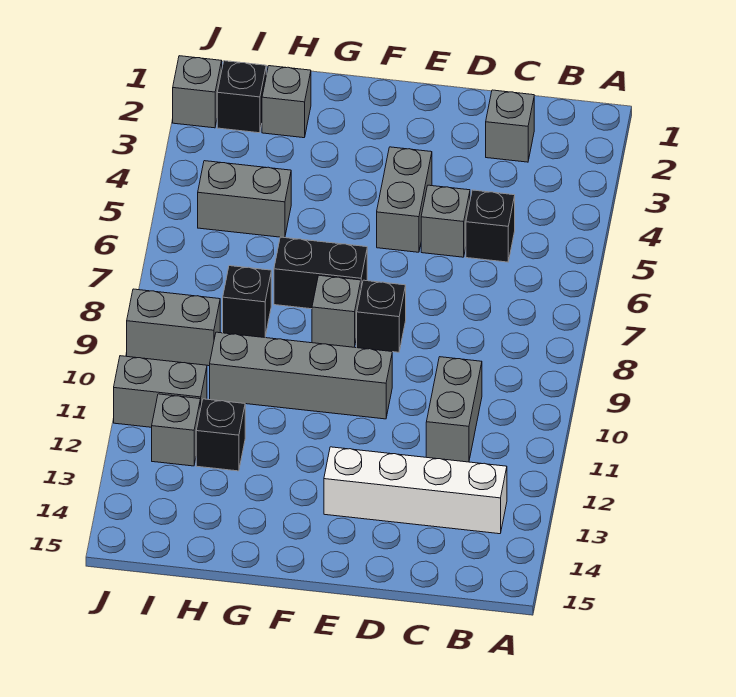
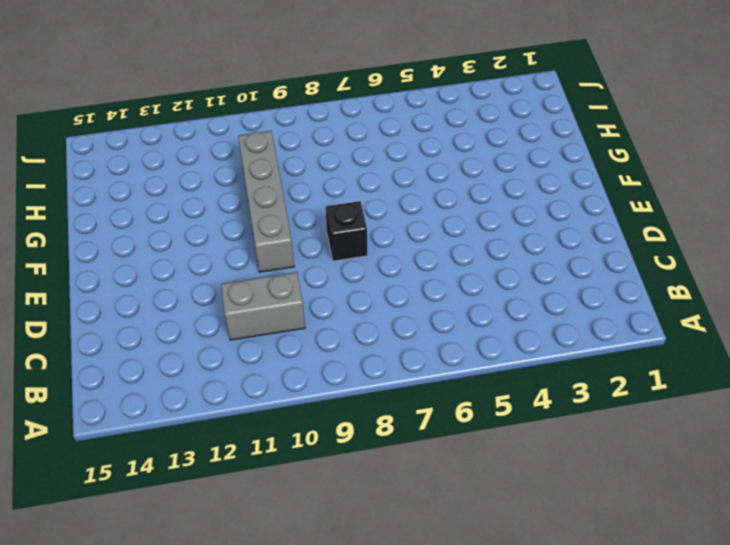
none -> white brick B13:E13 level 1
none -> grey brick C2 level 1
none -> black brick C5 level 1

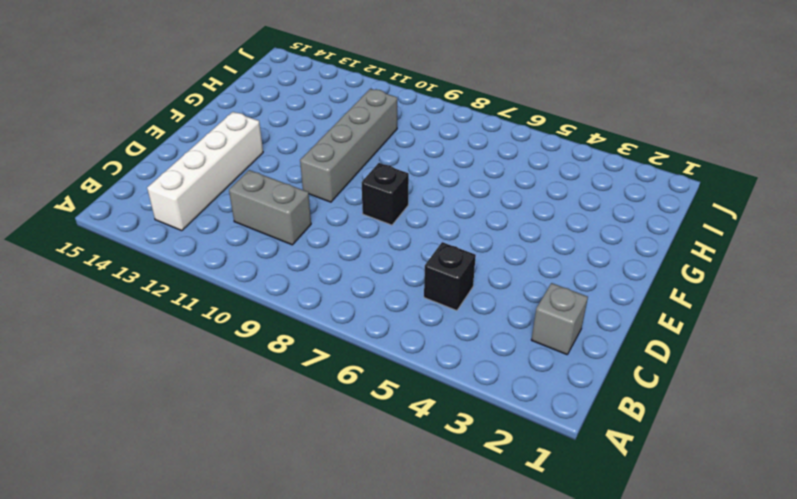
none -> grey brick D5 level 1
none -> grey brick E4:E5 level 1
none -> black brick F7:G7 level 1

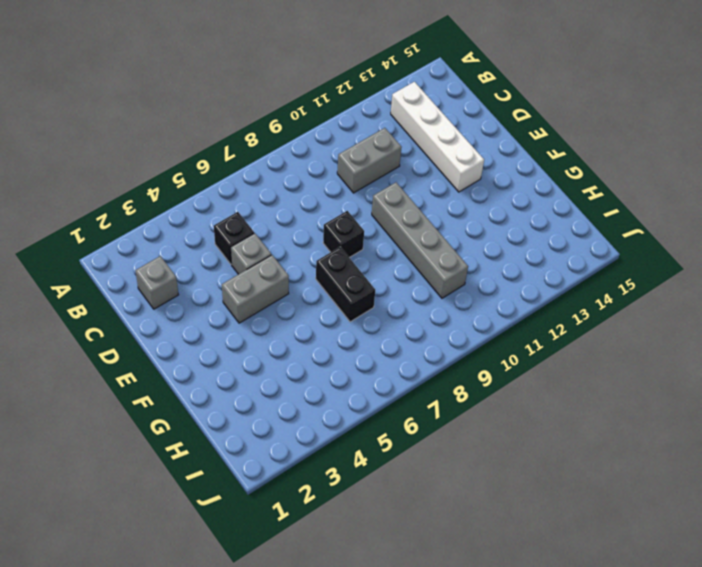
none -> grey brick F8 level 1
none -> grey brick H2 level 1
none -> grey brick H5:I5 level 1

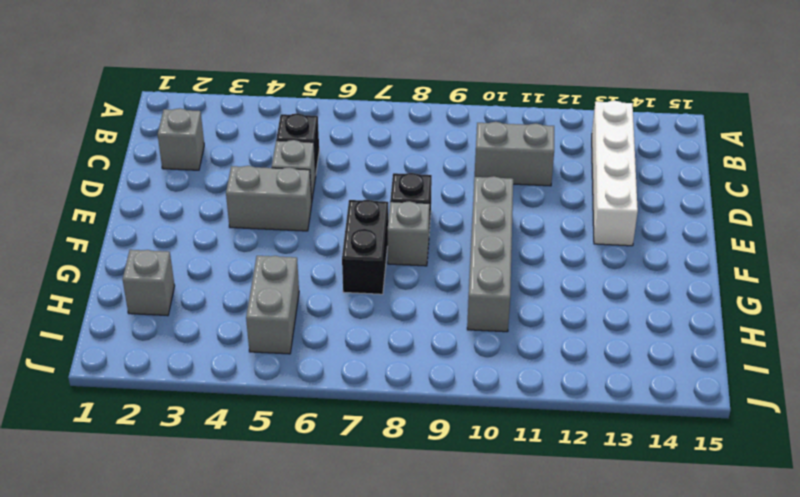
none -> black brick H8 level 1
none -> black brick H12 level 1
none -> black brick I2 level 1

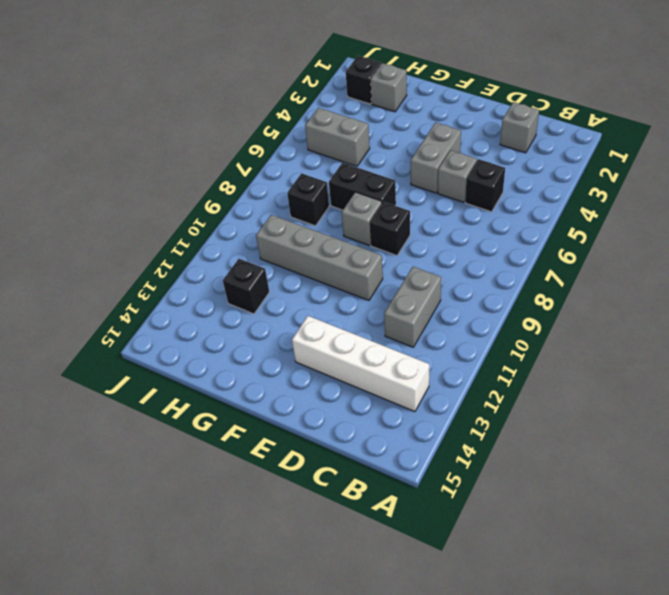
none -> grey brick I9:J9 level 1
none -> grey brick I11:J11 level 1
none -> grey brick I12 level 1

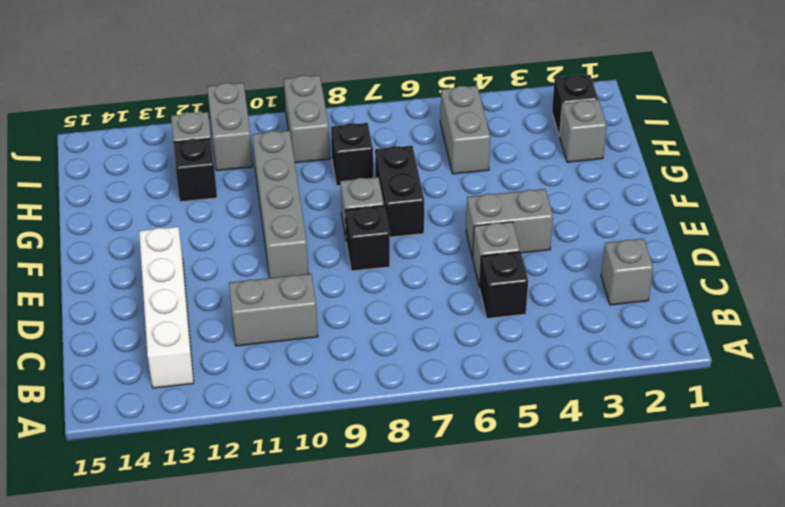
none -> grey brick J2 level 1

